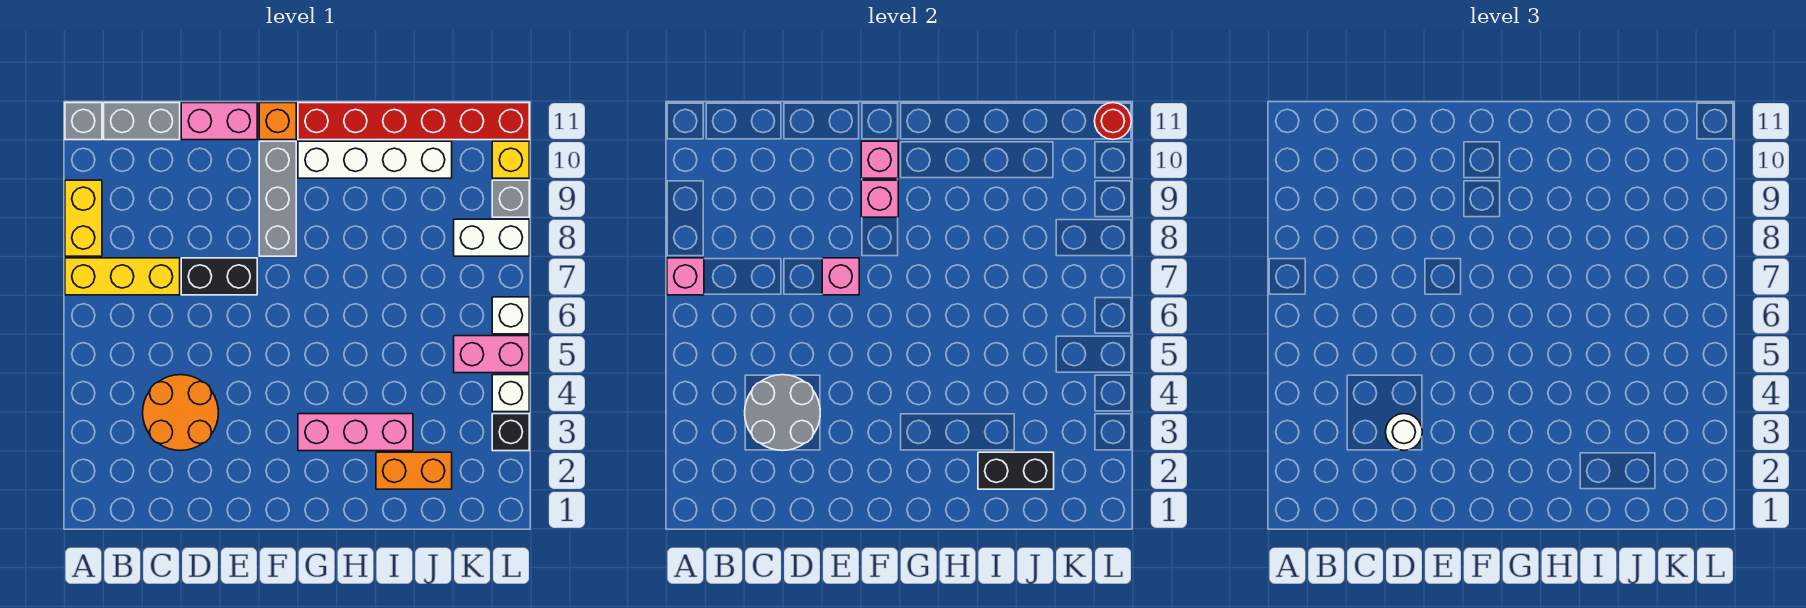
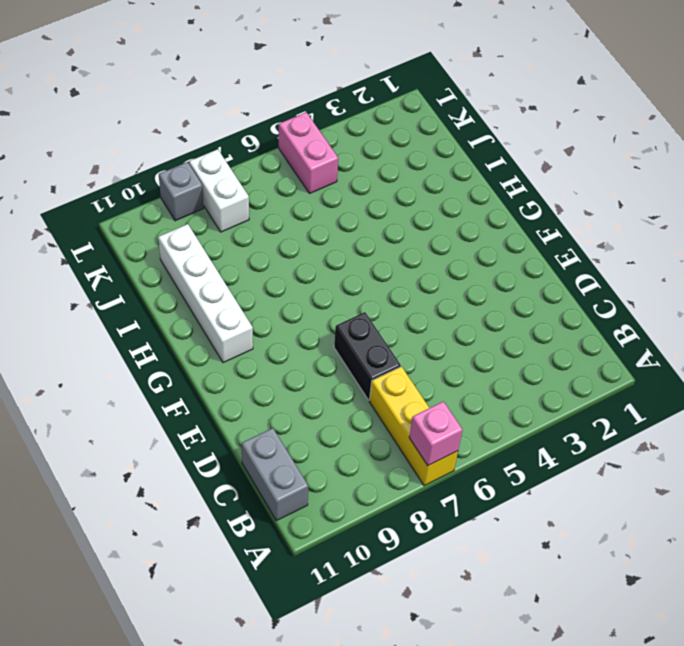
none -> yellow brick A8:A9 level 1
none -> grey brick A11 level 1
none -> orange round brick C3:D4 level 1

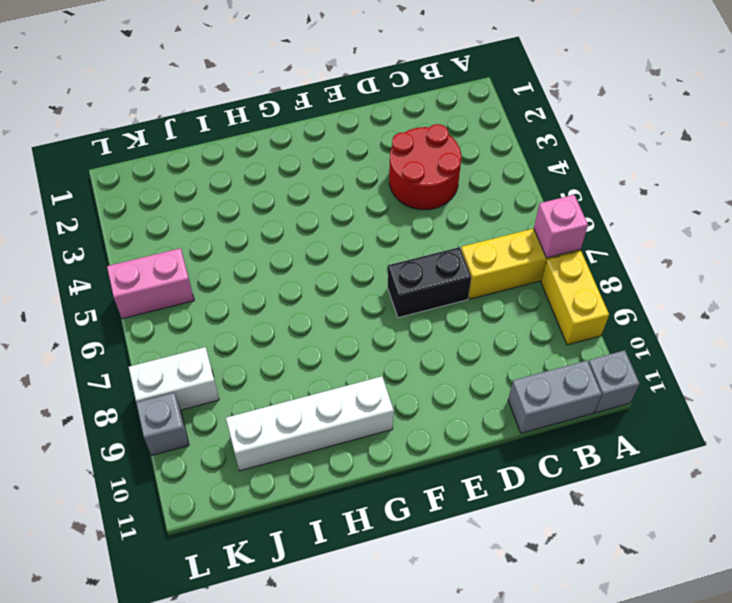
red round brick C3:D4 level 1 -> orange round brick C3:D4 level 1
none -> pink brick D11:E11 level 1
none -> grey brick F8:F10 level 1
none -> orange brick F11 level 1

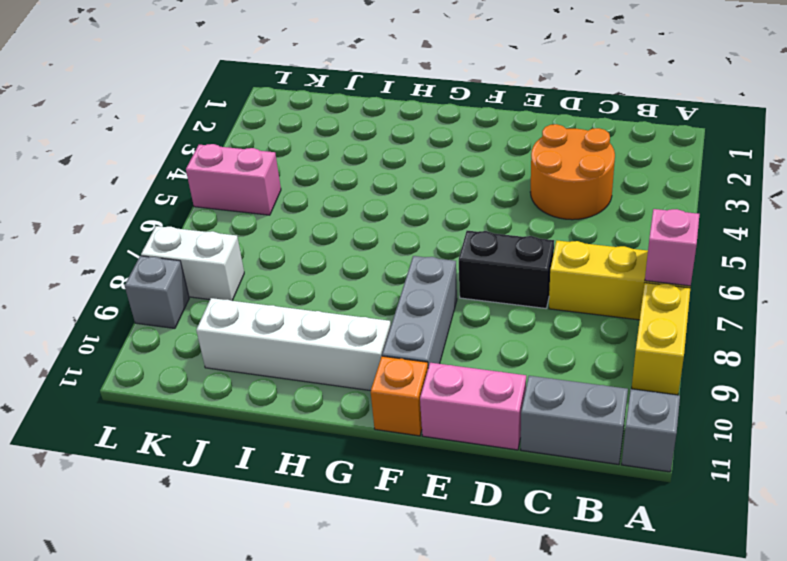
none -> pink brick G3:I3 level 1
none -> red brick G11:L11 level 1
none -> orange brick I2:J2 level 1

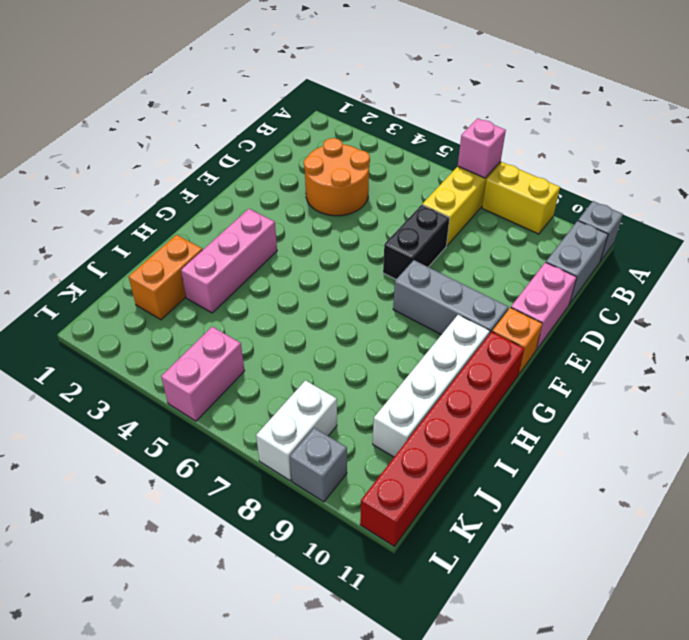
none -> black brick L3 level 1
none -> white brick L4 level 1
none -> white brick L6 level 1

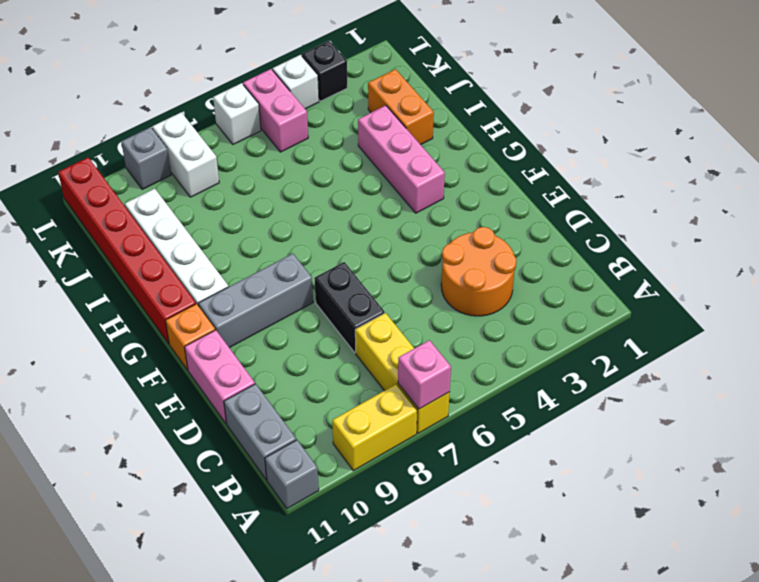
none -> yellow brick L10 level 1
none -> grey round brick C3:D4 level 2
none -> pink brick E7 level 2

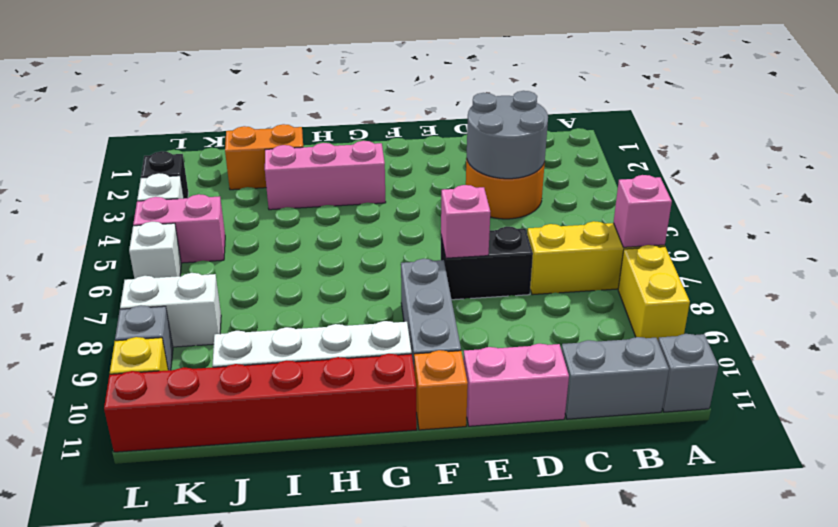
none -> pink brick F9 level 2
none -> pink brick F10 level 2
none -> black brick I2:J2 level 2

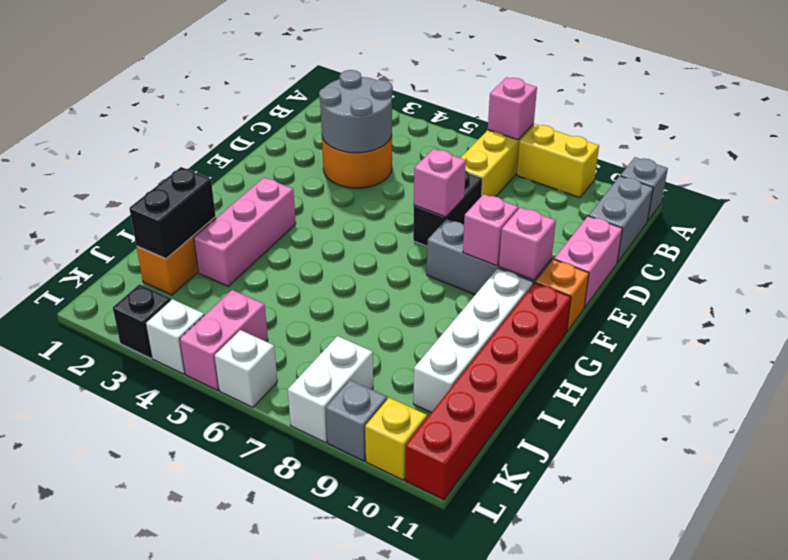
none -> red round brick L11 level 2
none -> white round brick D3 level 3

